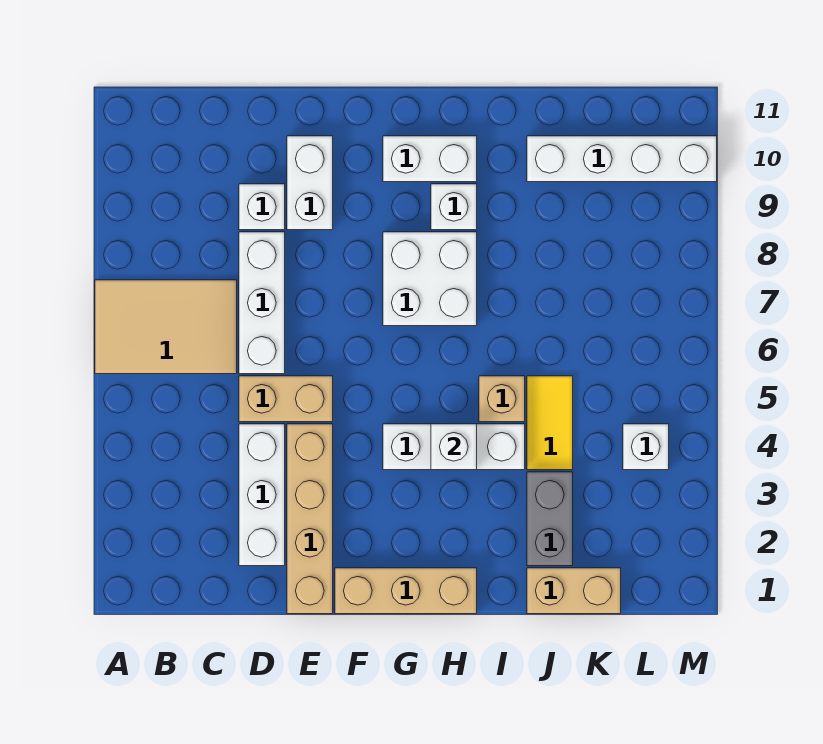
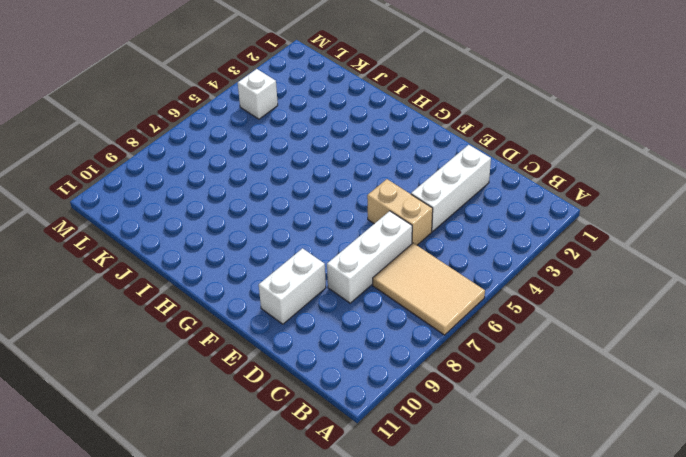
none -> white brick D9 level 1
none -> tan brick E1:E4 level 1
none -> tan brick F1:H1 level 1

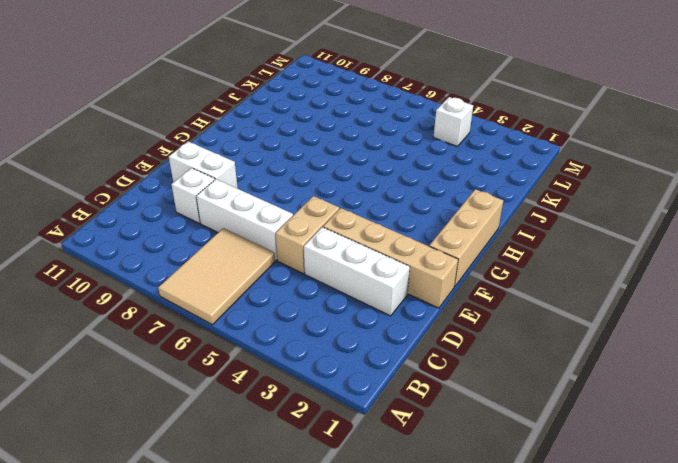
none -> white brick G4:I4 level 1
none -> white brick G7:H8 level 1
none -> white brick G10:H10 level 1

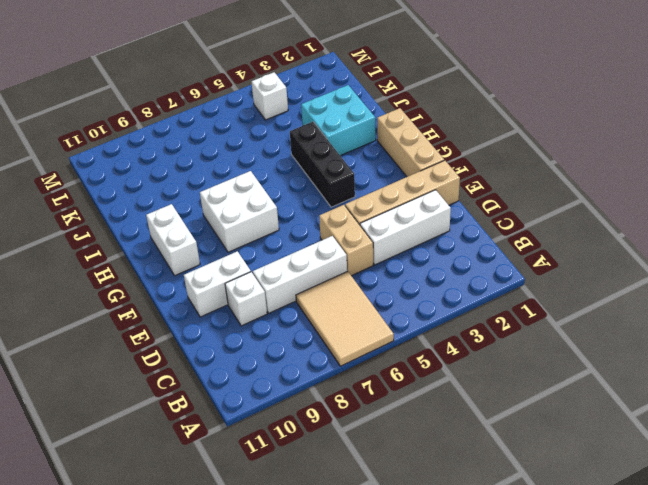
black brick G4:I4 level 1 -> white brick G4:I4 level 1
cyan brick I2:J3 level 1 -> grey brick J2:J3 level 1
none -> white brick H9 level 1
none -> tan brick I5 level 1
none -> tan brick J1:K1 level 1

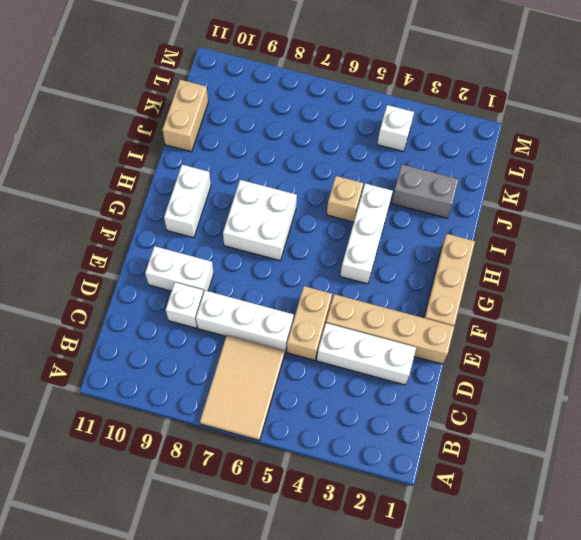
tan brick J11:K11 level 1 -> tan brick J1:K1 level 1
none -> white brick H9 level 1
none -> yellow tile J4:J5 level 1
none -> white brick J10:M10 level 1

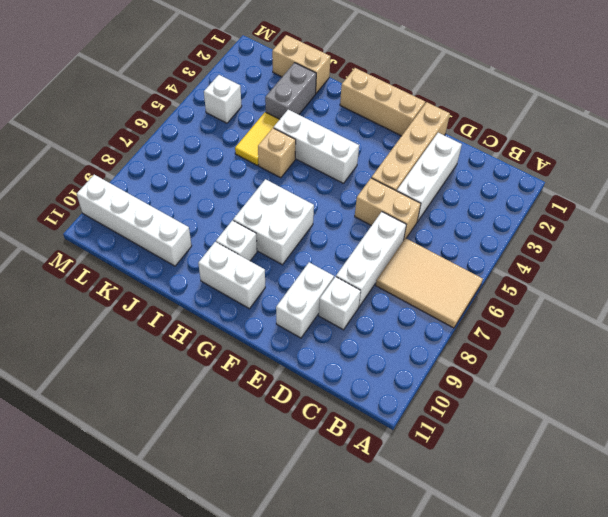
none -> white brick H4 level 2

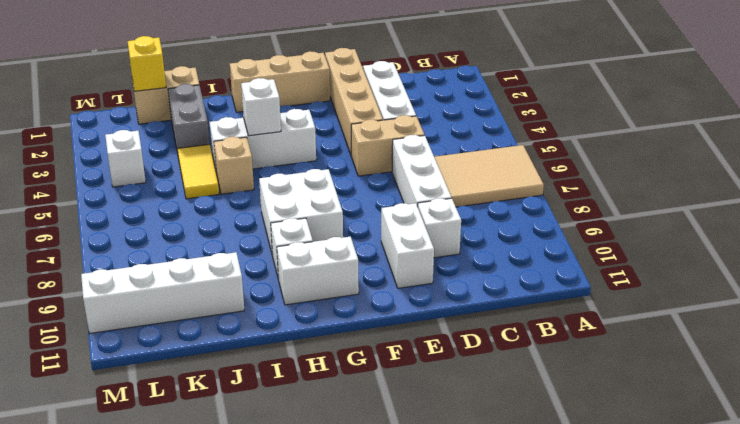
yellow brick K1 level 2 -> none

